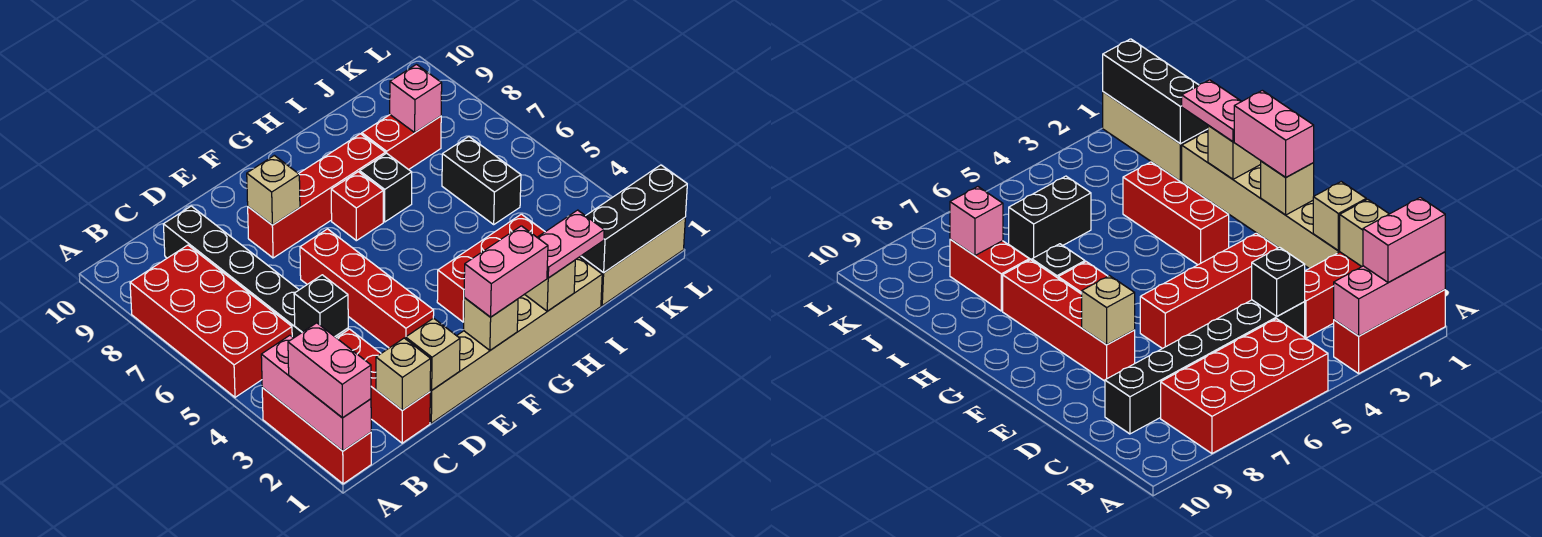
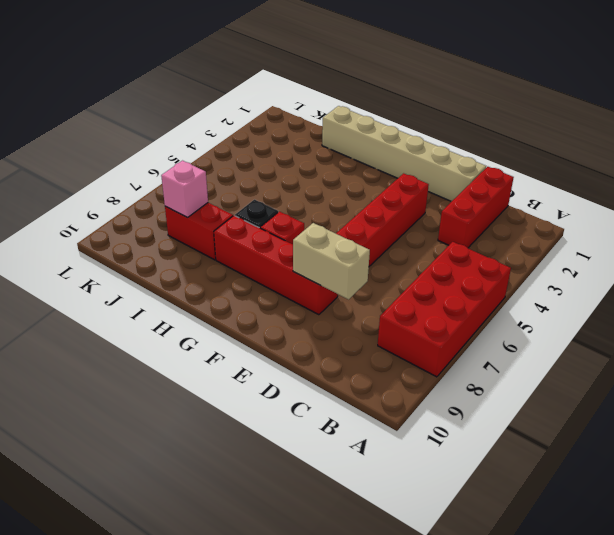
tan brick D8:E8 level 2 -> tan brick E8 level 2
none -> red brick A1:A3 level 1
none -> black brick C4:C9 level 1
none -> red brick G3:I3 level 1

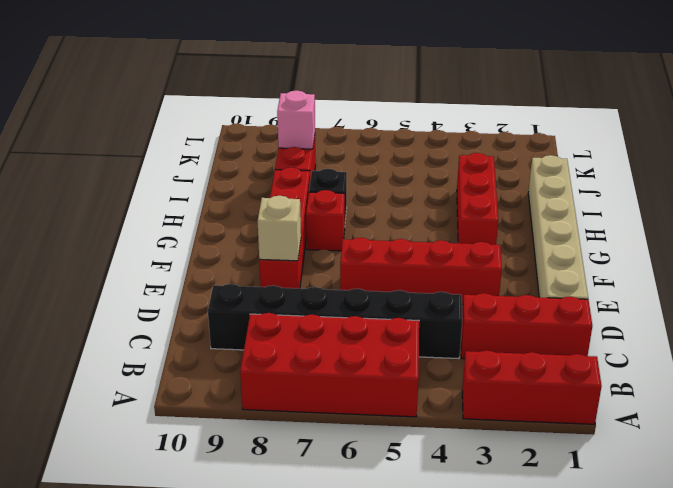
none -> tan brick J1:L1 level 1
none -> black brick J5:J6 level 1
none -> pink brick A1:A3 level 2

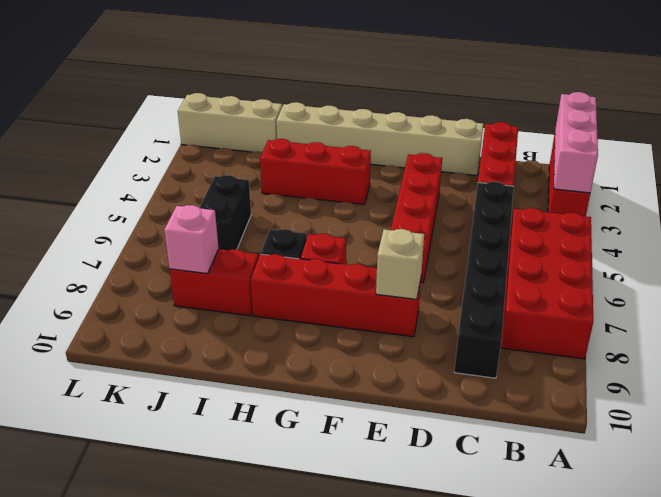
none -> tan brick C1 level 2
none -> black brick C4 level 2
none -> tan brick D1 level 2

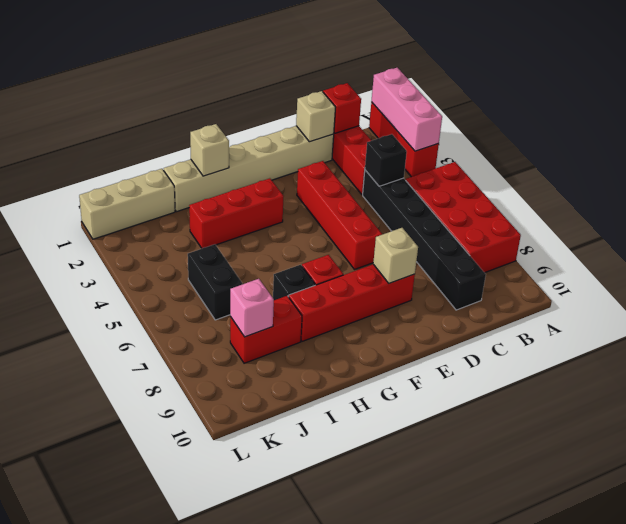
red brick C1 level 2 -> tan brick C1 level 2
none -> tan brick F1 level 2
none -> black brick J1:L1 level 2
none -> pink brick A1:A2 level 3

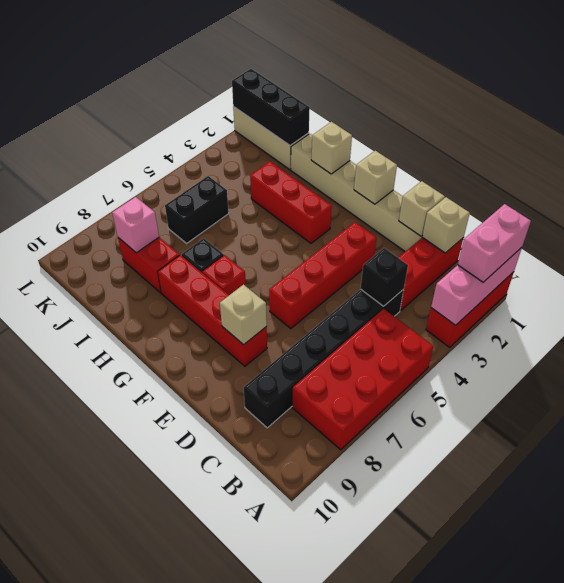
none -> pink brick F1:G1 level 3
none -> pink plate H1:I1 level 3

